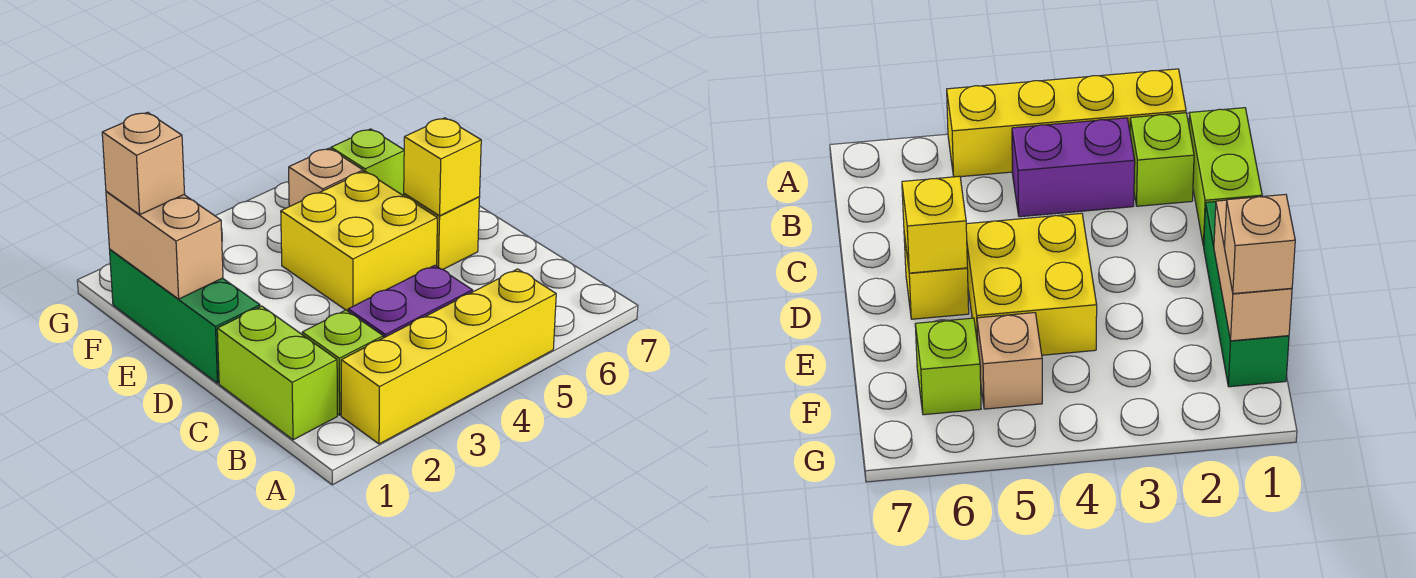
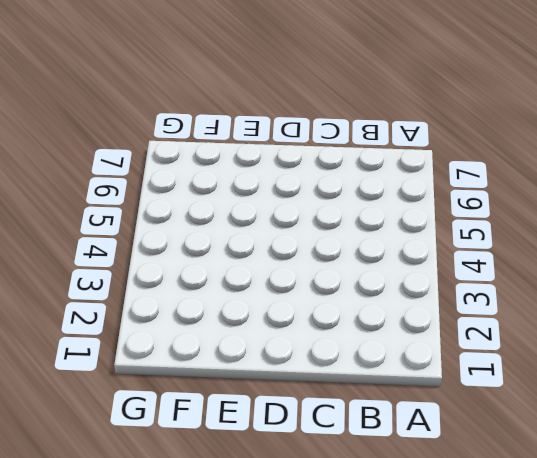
none -> yellow brick A2:A5 level 1
none -> lime brick B1:C1 level 1
none -> lime brick B2 level 1

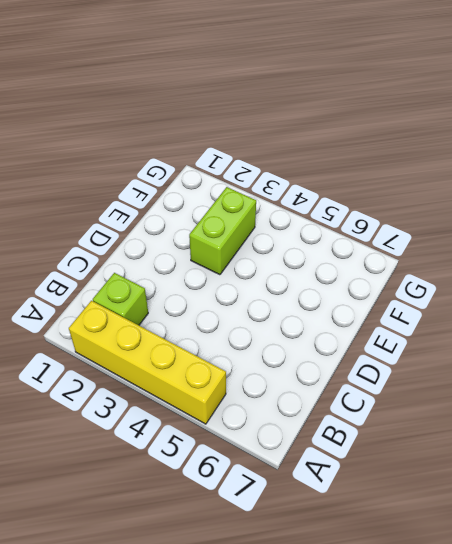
lime brick E3:F3 level 1 -> lime brick B1:C1 level 1
none -> purple brick B3:B4 level 1
none -> green brick D1:F1 level 1
none -> yellow brick D4:E5 level 1

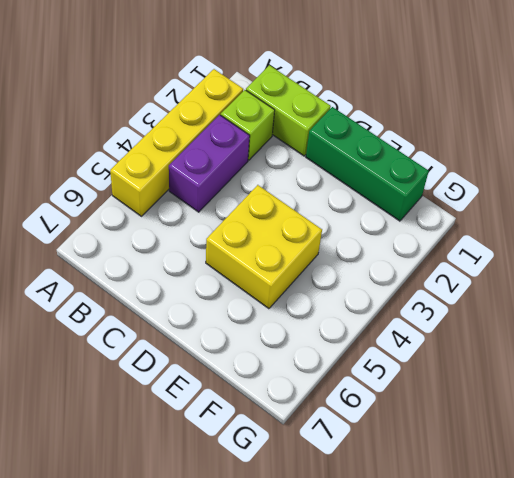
none -> yellow brick D6 level 1
none -> tan brick F5 level 1
none -> lime brick F6 level 1

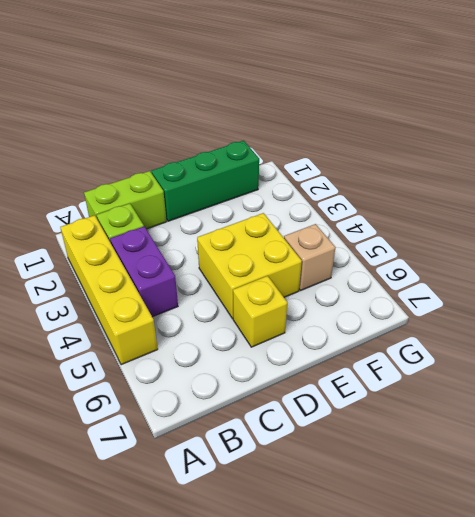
none -> lime brick F6 level 1
none -> yellow brick D6 level 2
none -> tan brick E1:F1 level 2

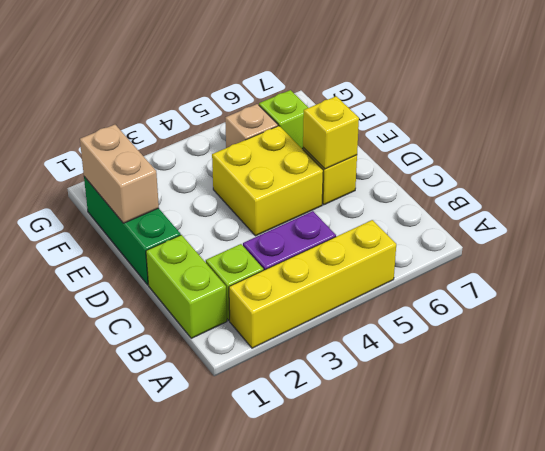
none -> tan brick F1 level 3

